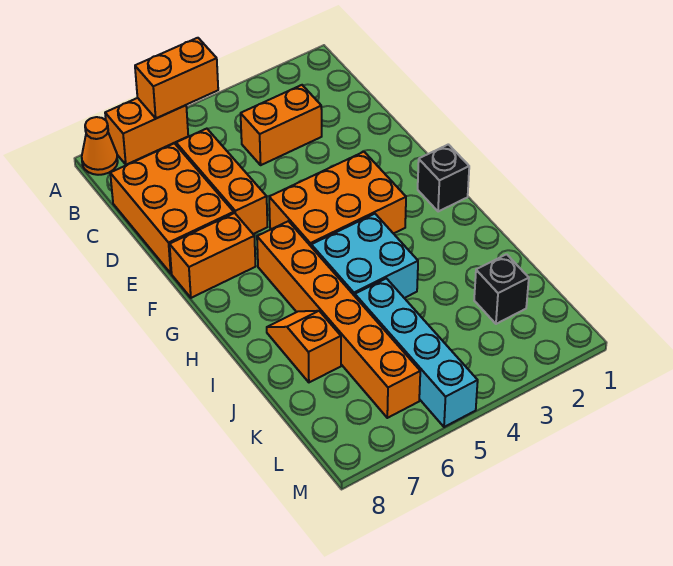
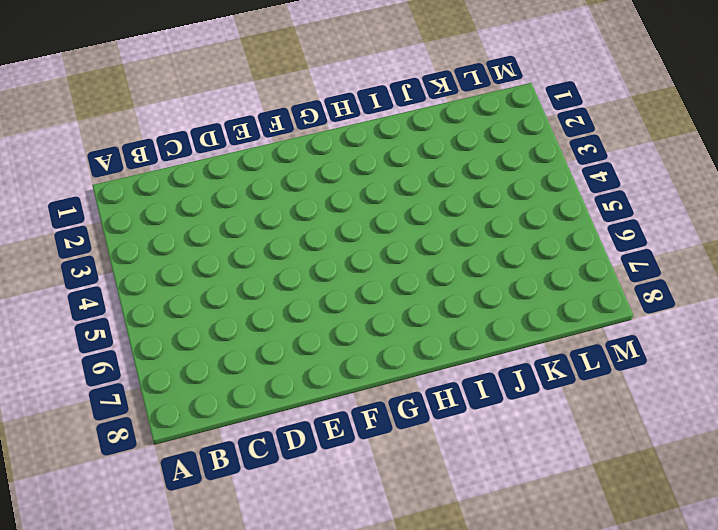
none -> orange brick A6:A7 level 1
none -> orange cone A8 level 1
none -> orange brick C3:C4 level 1

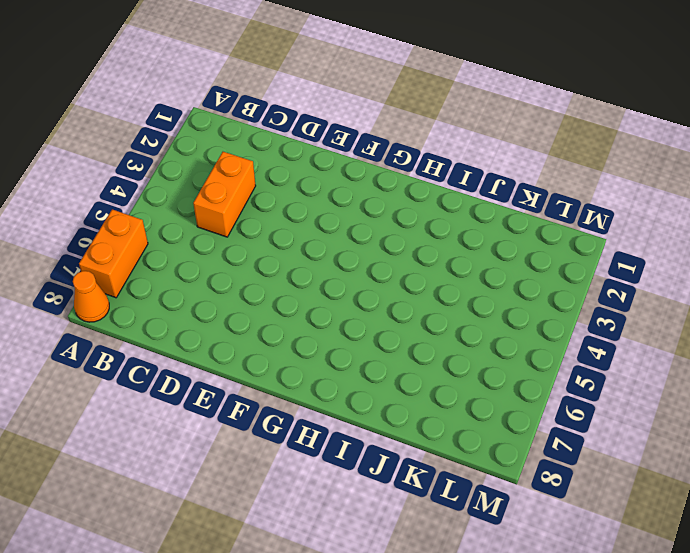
none -> orange brick C6:E6 level 1
none -> orange brick C7:E8 level 1
none -> orange brick F3:G5 level 1

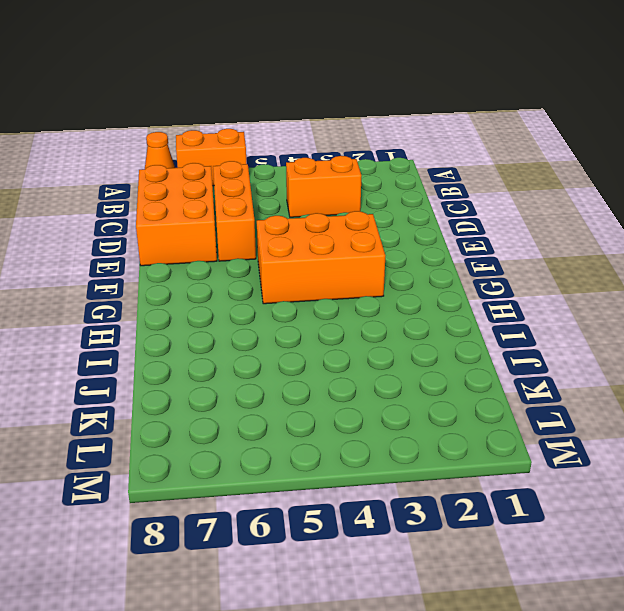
none -> orange brick F7:F8 level 1
none -> black brick G1 level 1
none -> orange brick G6:L6 level 1

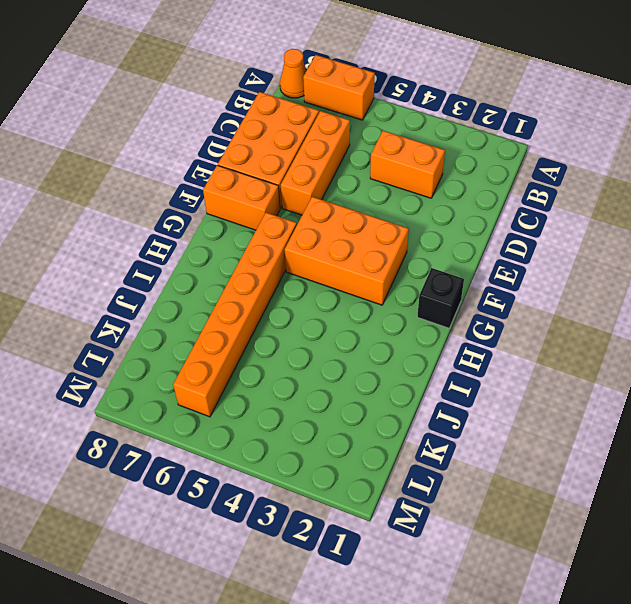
none -> cyan brick H4:I5 level 1
none -> orange slope I7:J7 level 1 top J
none -> cyan brick J5:M5 level 1

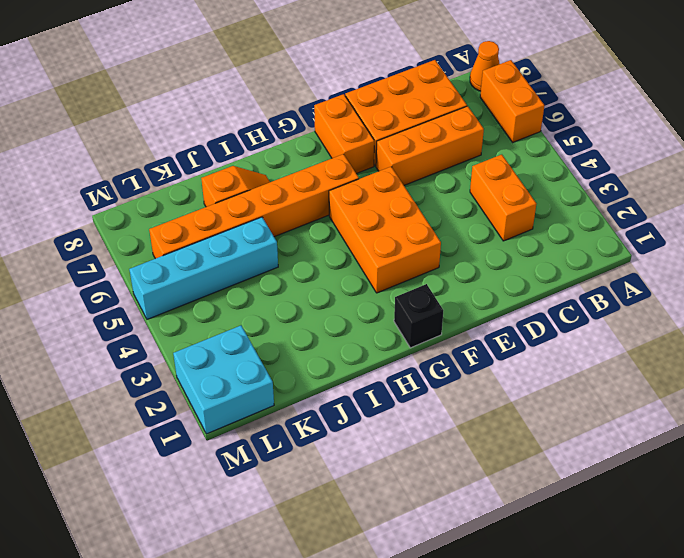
cyan brick L1:M2 level 1 -> cyan brick H4:I5 level 1
none -> black brick K2 level 1
none -> orange brick A5:A6 level 2

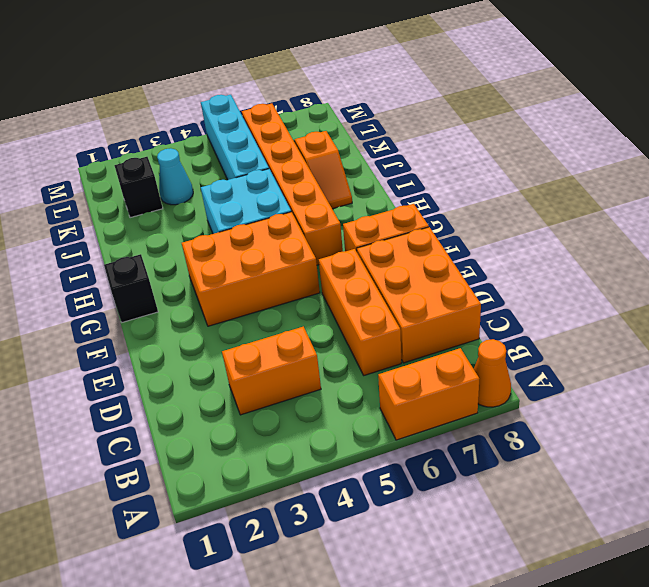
cyan cone K3 level 1 -> none
none -> orange brick A5:A6 level 2

